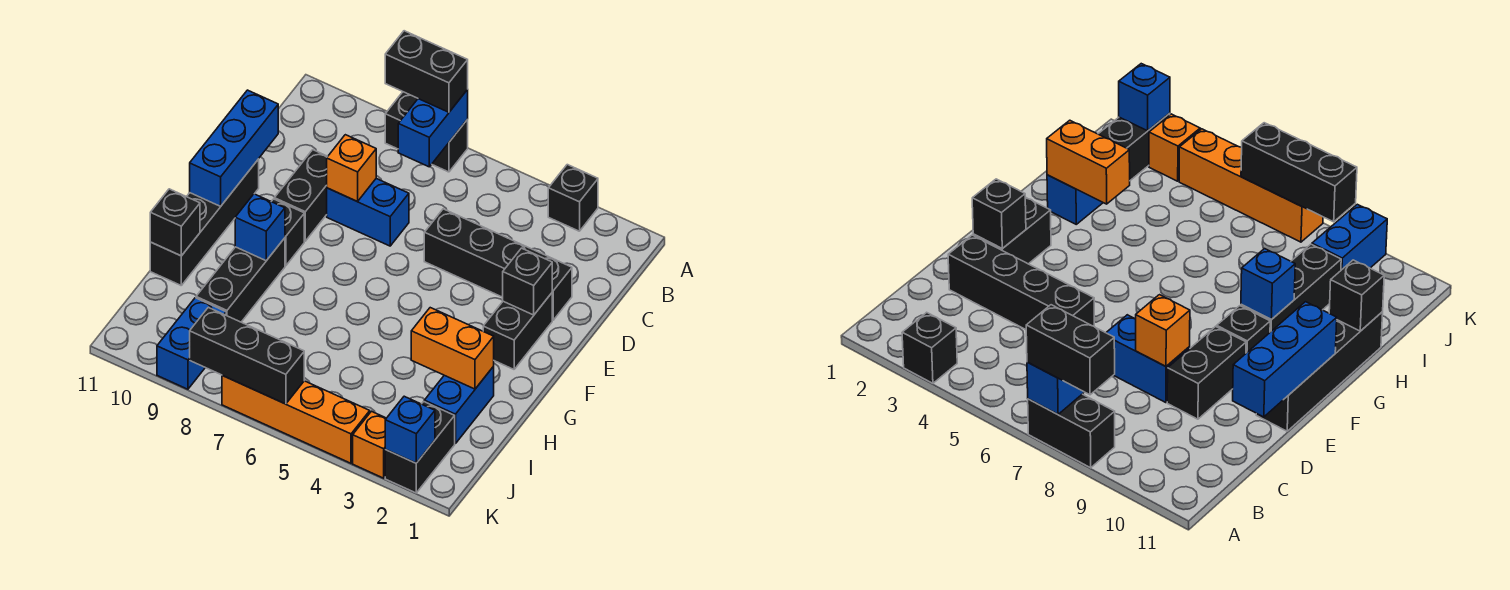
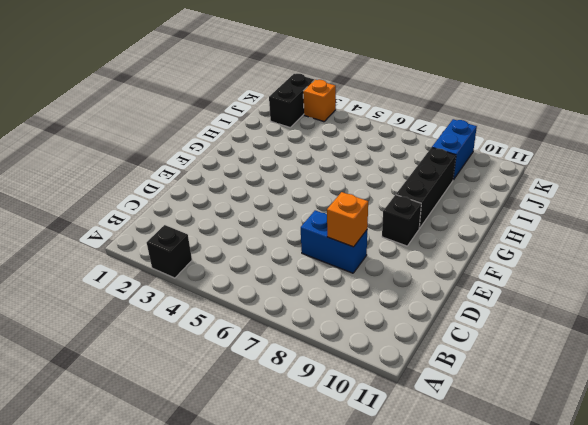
none -> black brick A7:A8 level 1
none -> black brick D2:D5 level 1
none -> black brick D9:E9 level 1

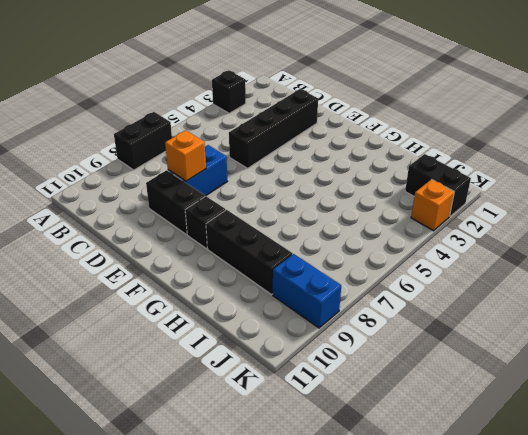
none -> black brick E2:F2 level 1
none -> black brick E11:H11 level 1
none -> blue brick H2:I2 level 1

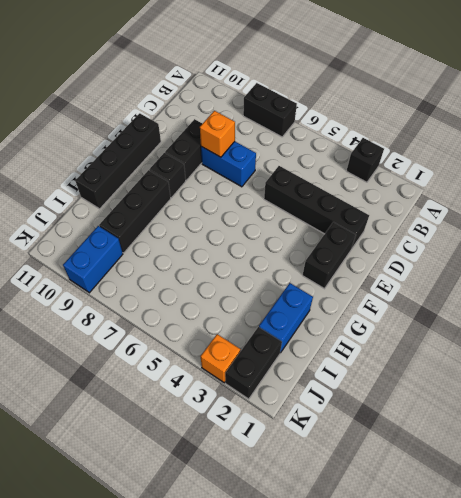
none -> orange brick K4:K7 level 1
none -> blue brick A7:B7 level 2
none -> blue brick D11:F11 level 2

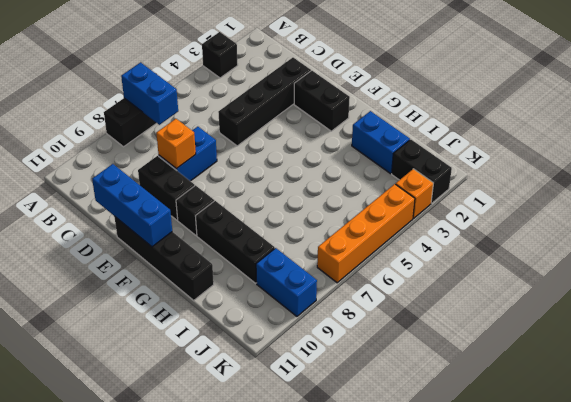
none -> black brick E2 level 2
none -> blue brick G9 level 2
none -> orange brick H2:H3 level 2

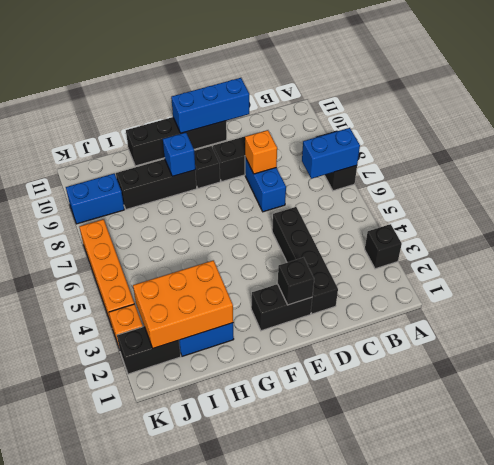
orange brick H2:J3 level 2 -> orange brick H2:H3 level 2
none -> black brick H11 level 2
none -> blue brick K2 level 2
none -> black brick K6:K8 level 2

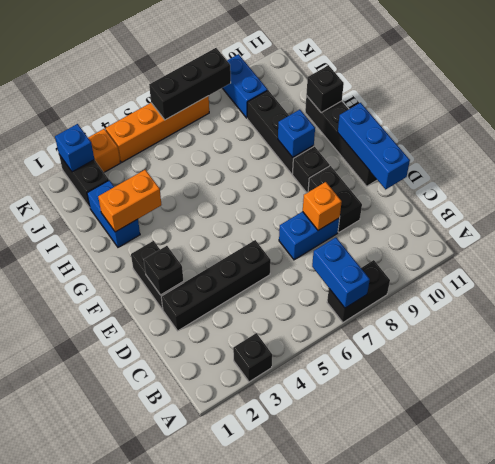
none -> black brick A7:A8 level 3

